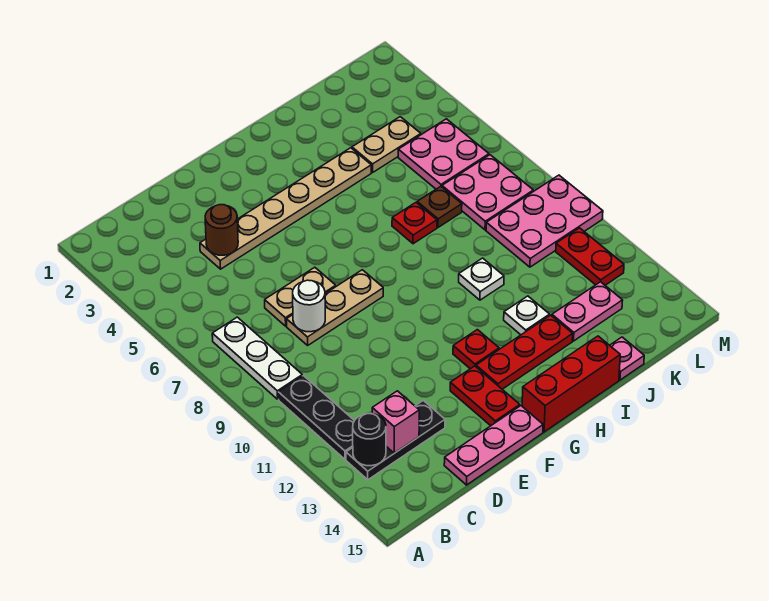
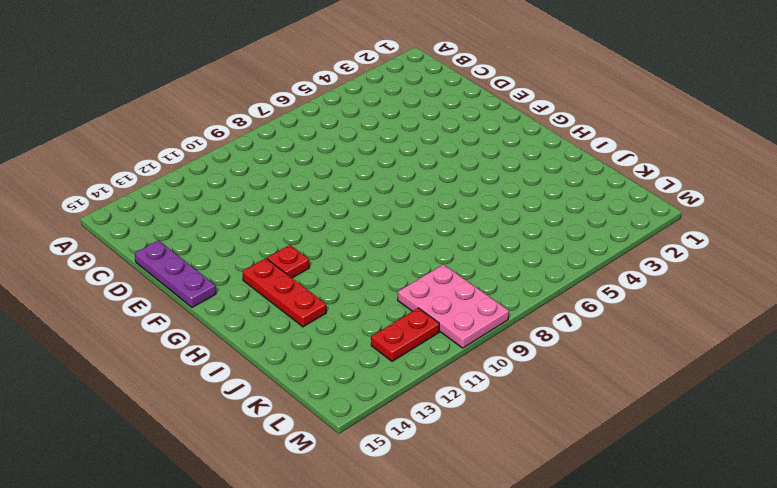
purple plate D15:F15 level 1 -> pink plate D15:F15 level 1
none -> white plate B7:B9 level 1
none -> black plate B10:B12 level 1
none -> black plate B13:D13 level 1

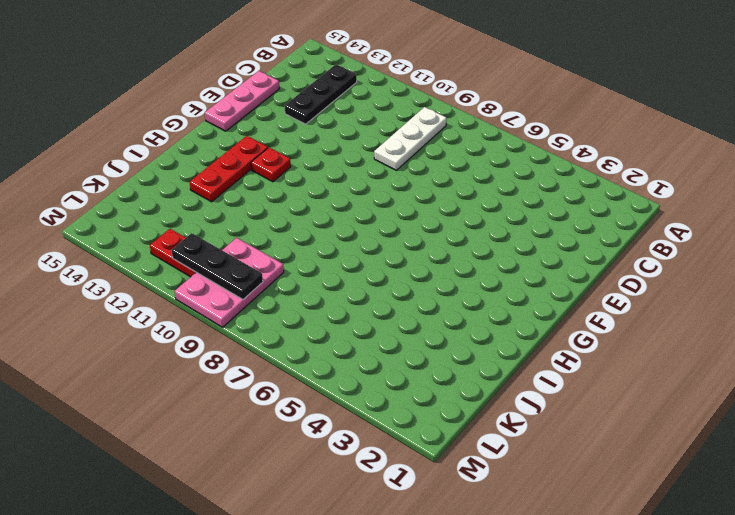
white plate B9:D9 level 1 -> white plate B7:B9 level 1
black plate L9:L11 level 2 -> black plate B10:B12 level 1
none -> tan plate D4:I4 level 1
none -> tan plate D7:E7 level 1
none -> tan plate D8:F8 level 1

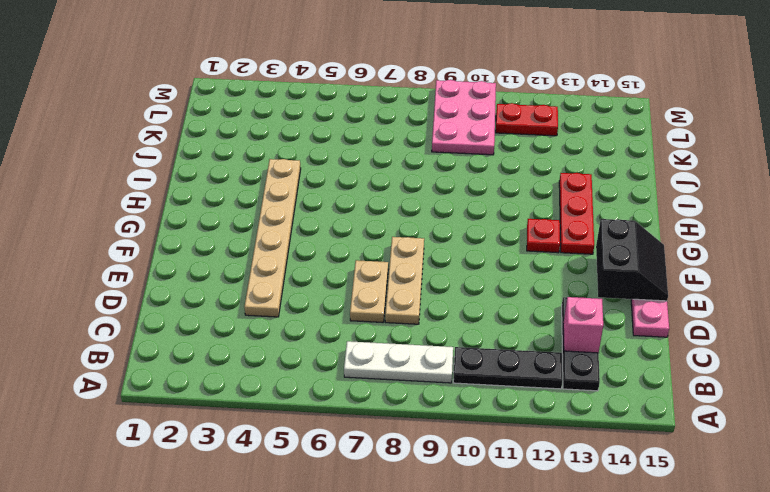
black slope E14:F15 level 2 top 14 -> none
none -> red plate F13:F14 level 1
none -> red brick G15:I15 level 1
none -> red plate I7 level 1

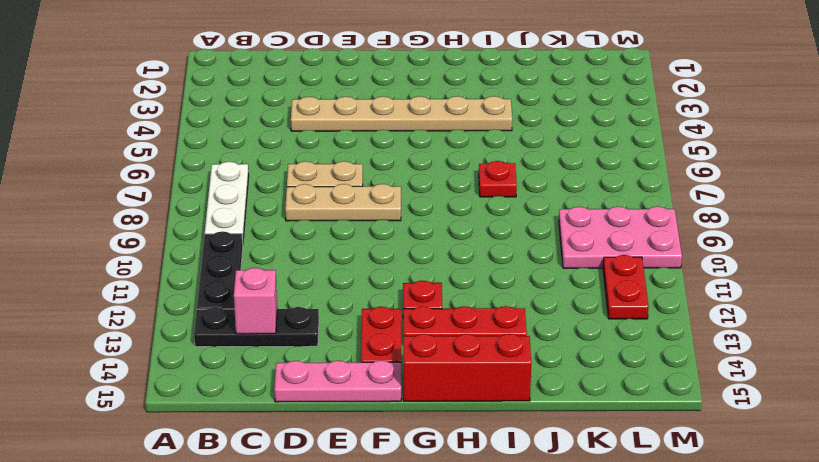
none -> white plate I10 level 1
none -> white plate I12 level 1
none -> tan plate J4:K4 level 1

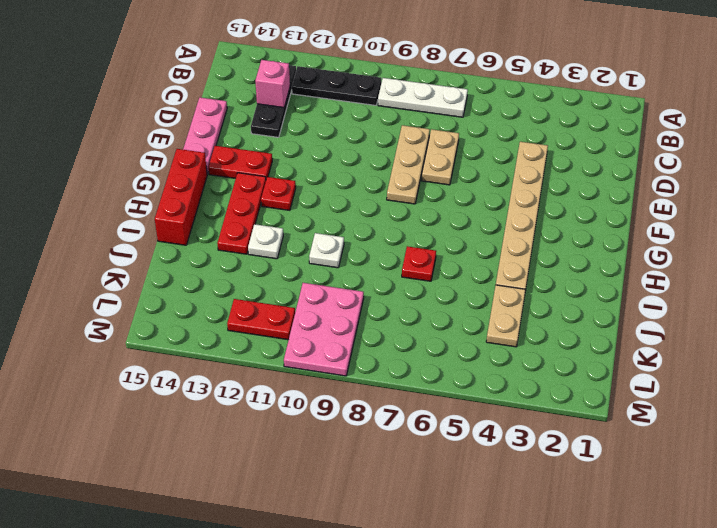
none -> brown plate J7 level 1
none -> pink plate J13:K13 level 1
none -> pink plate J15 level 1

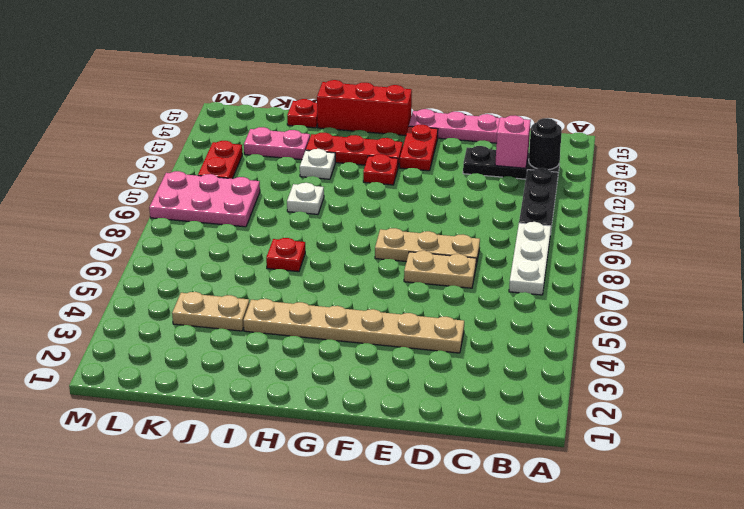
red plate J15 level 1 -> pink plate J15 level 1
none -> brown plate J7 level 1
none -> pink plate K5:L6 level 1
none -> pink plate K7:L8 level 1

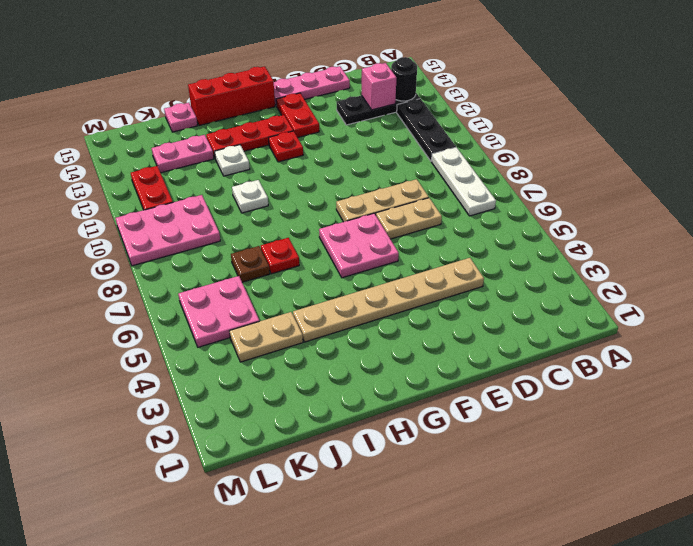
pink plate F6:G7 level 1 -> pink plate K7:L8 level 1
none -> brown round brick D4 level 2
none -> white round brick D8 level 2

